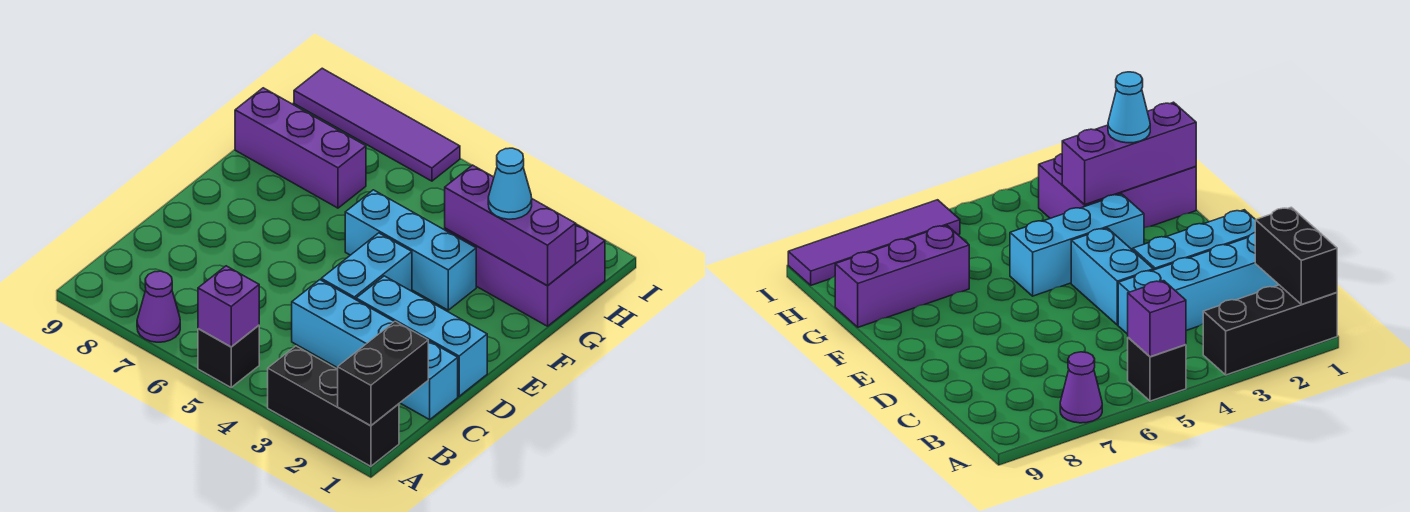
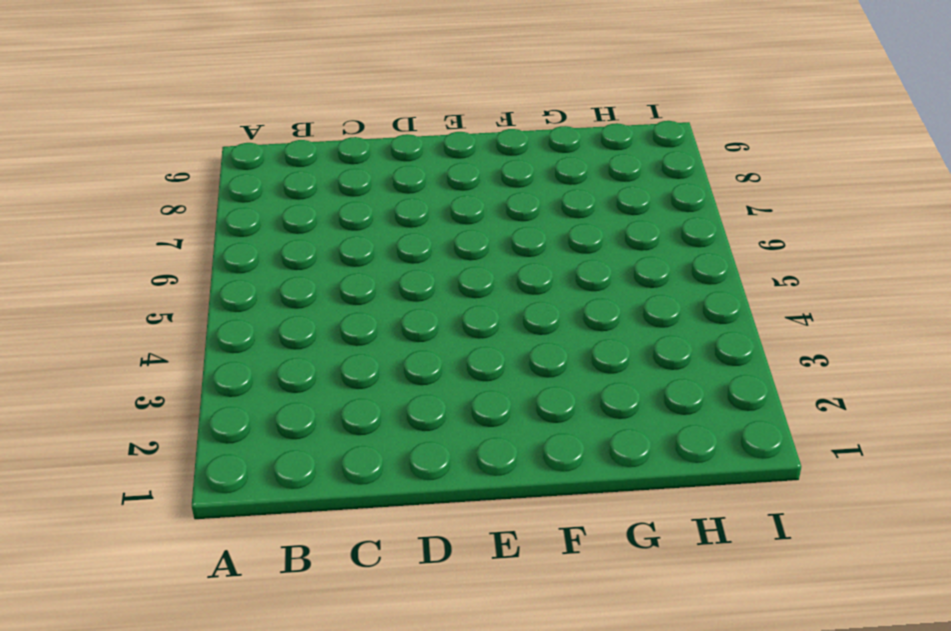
none -> black brick A1:A3 level 1
none -> black brick A5 level 1
none -> purple cone A7 level 1

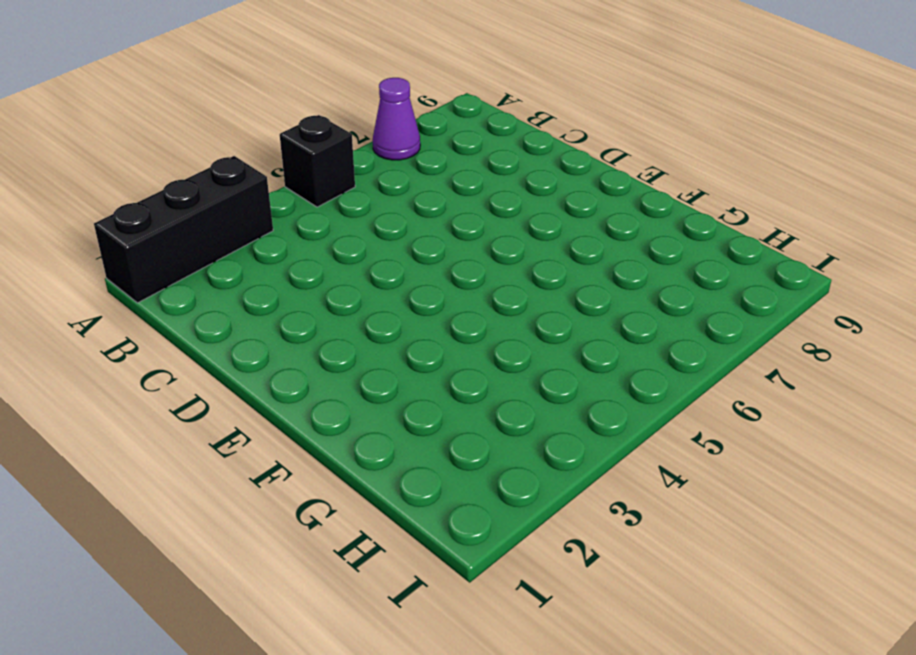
none -> cyan brick C1:C4 level 1
none -> cyan brick D1:D3 level 1
none -> cyan brick D4:E4 level 1

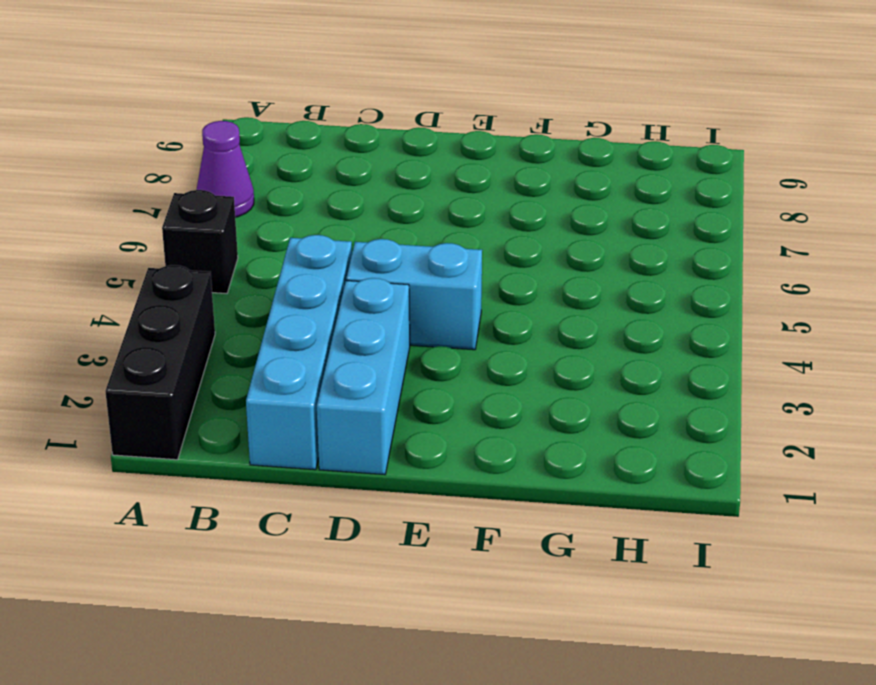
none -> cyan brick F3:F5 level 1
none -> purple brick G1:H3 level 1
none -> purple brick G7:G9 level 1

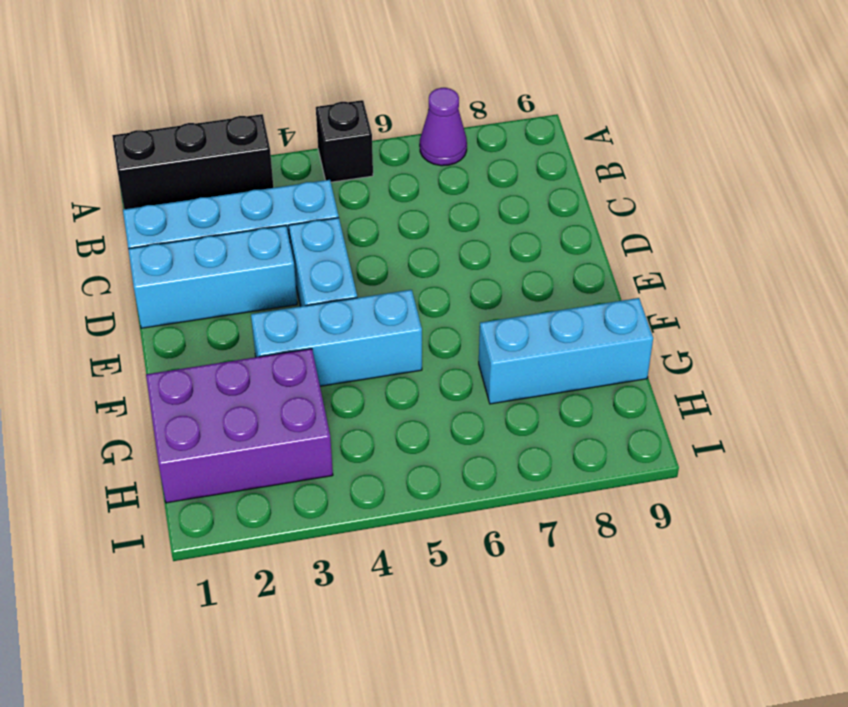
cyan brick G7:G9 level 1 -> purple brick G7:G9 level 1
none -> purple tile I6:I9 level 1
none -> black brick A1:B1 level 2
none -> purple brick A5 level 2

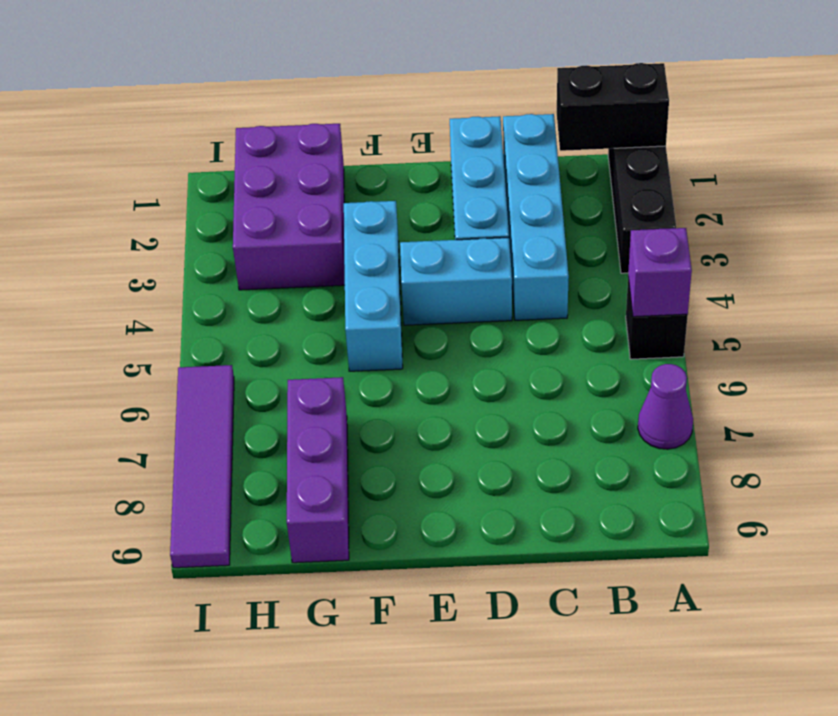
none -> purple brick G1:G3 level 2
none -> cyan cone G2 level 3

